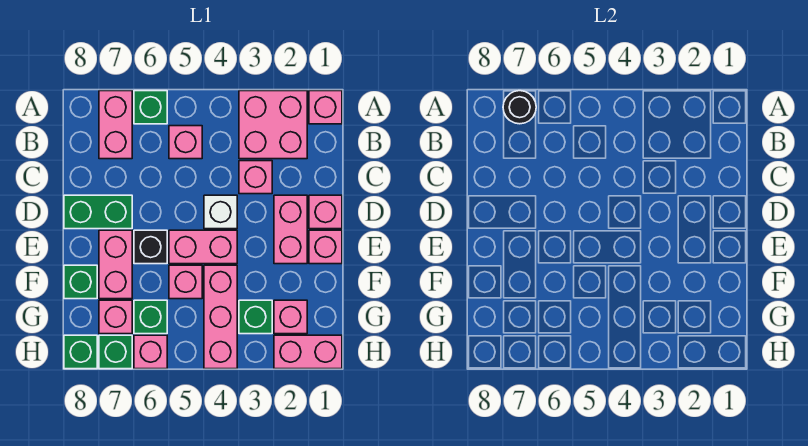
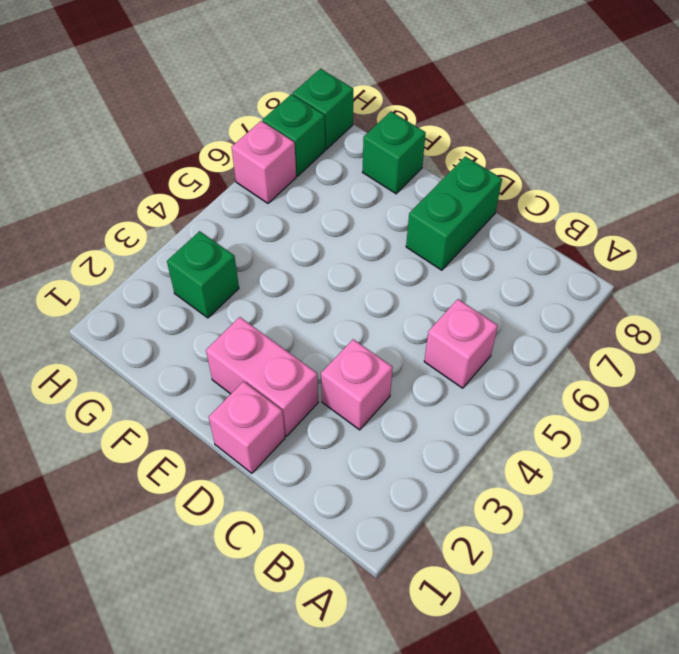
none -> pink brick A1 level 1
none -> pink brick A2:B3 level 1
none -> green brick A6 level 1

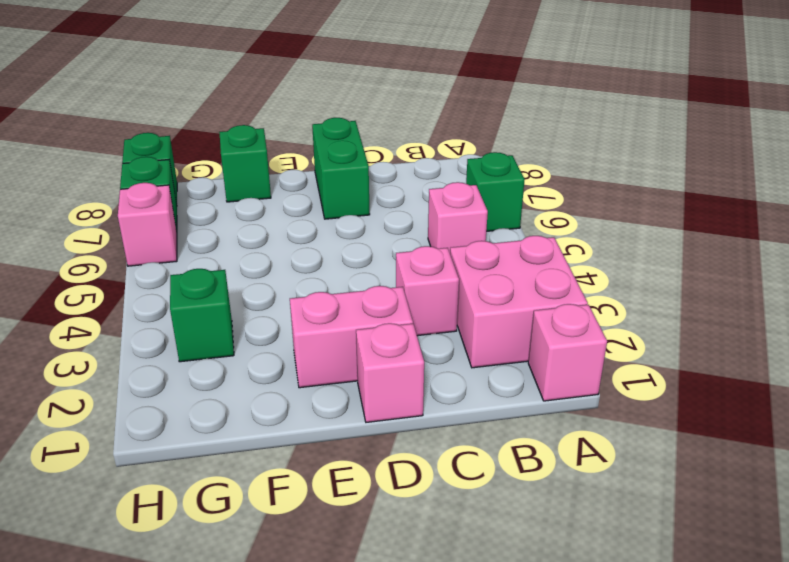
none -> pink brick A7:B7 level 1
none -> white brick D4 level 1
none -> pink brick E1 level 1

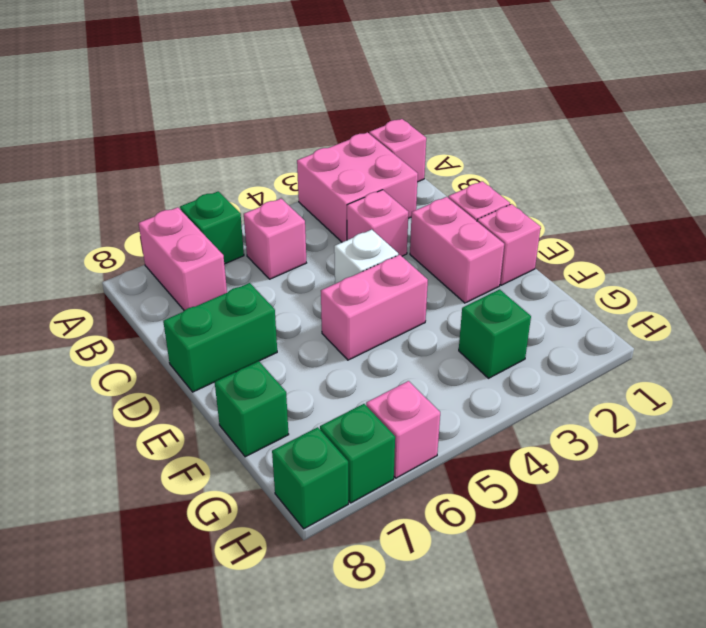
none -> black brick E6 level 1
none -> pink brick E7:F7 level 1
none -> pink brick F4:H4 level 1

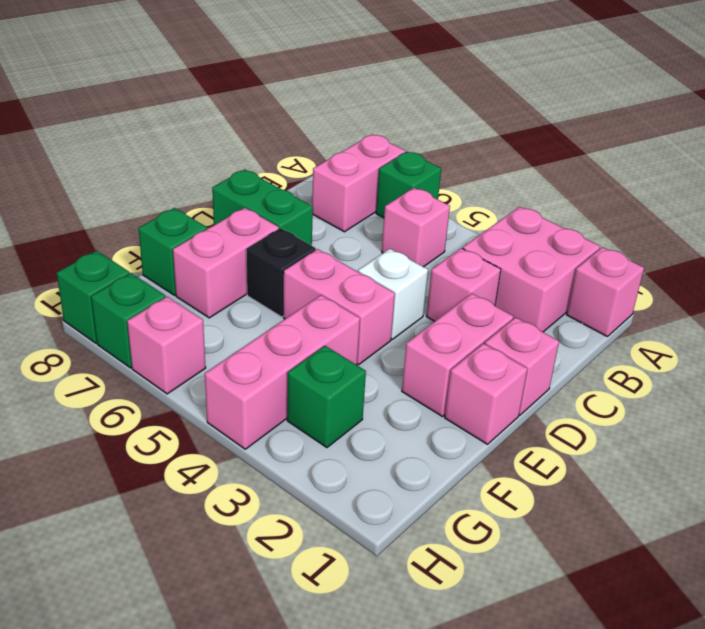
none -> pink brick F5 level 1
none -> pink brick G2 level 1
none -> green brick G6 level 1

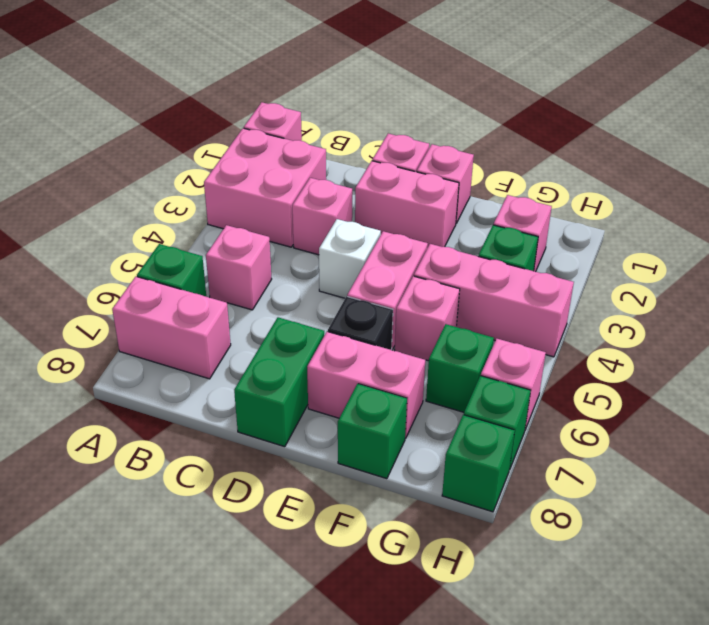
none -> pink brick G7 level 1
none -> pink brick H1:H2 level 1
none -> black round brick A7 level 2

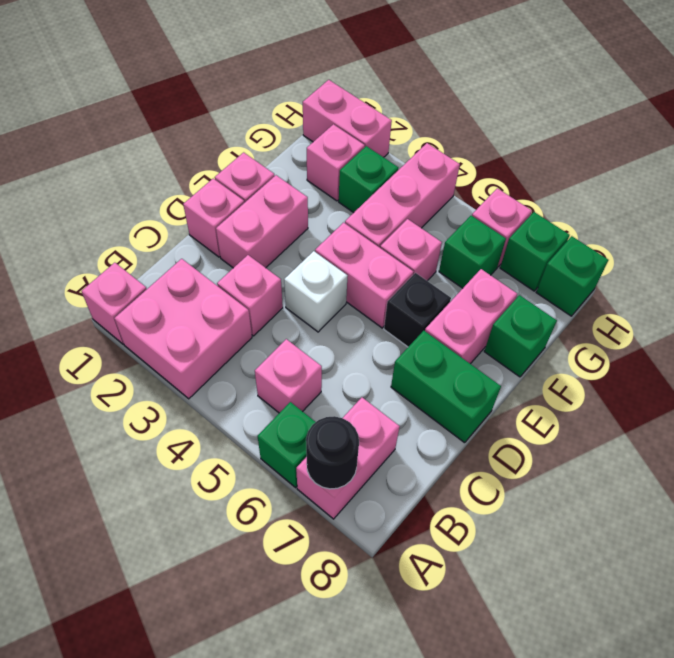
none -> pink brick G7 level 1

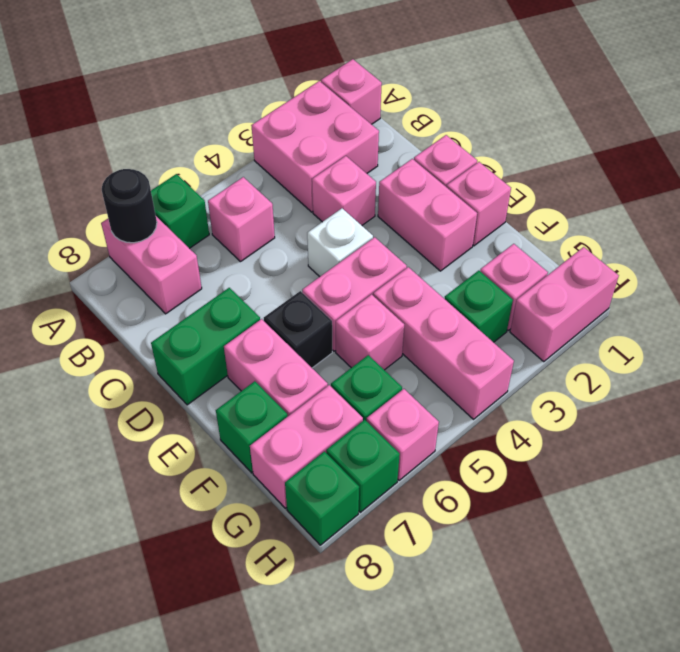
pink brick G7:G8 level 1 -> pink brick G7 level 1

